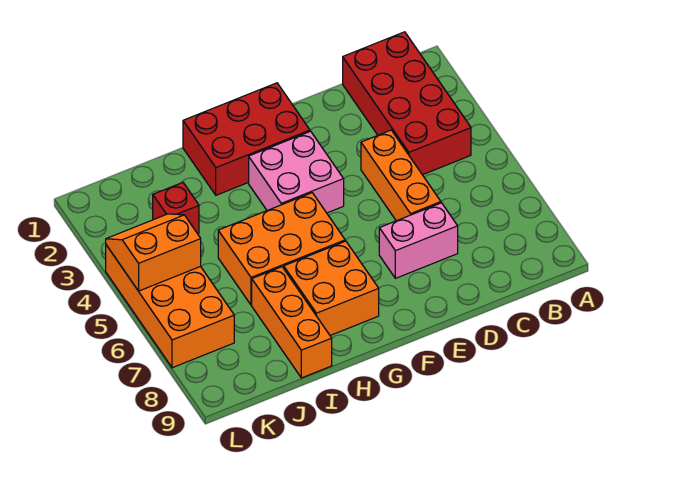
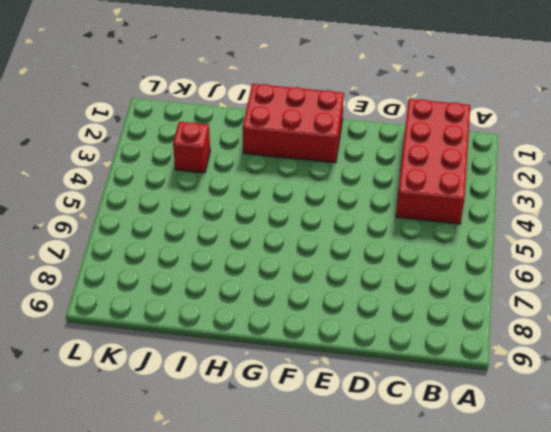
none -> orange brick D4:D6 level 1
none -> pink brick D7:E7 level 1

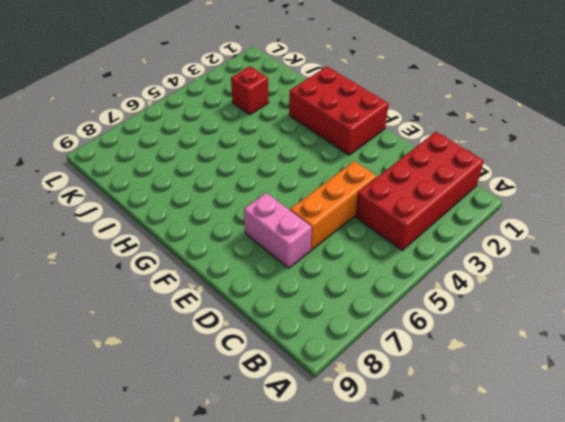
none -> pink brick F3:G4 level 1
none -> orange brick G5:I6 level 1

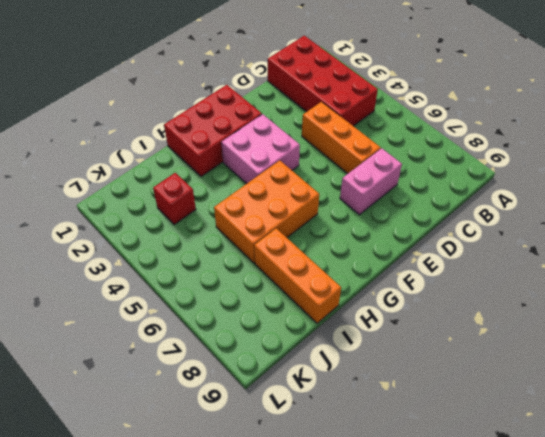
none -> orange brick G7:H8 level 1
none -> orange brick K4:L7 level 1

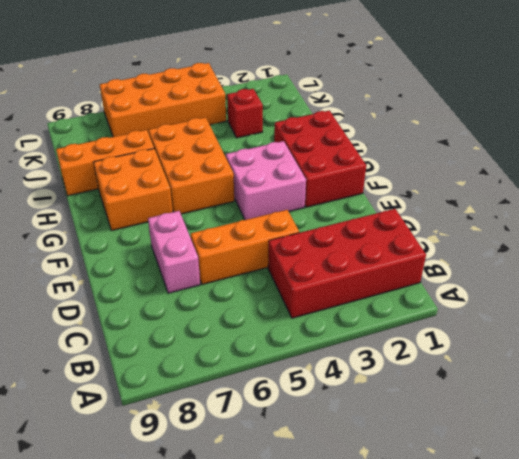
none -> orange slope K4:L5 level 2 top 5

